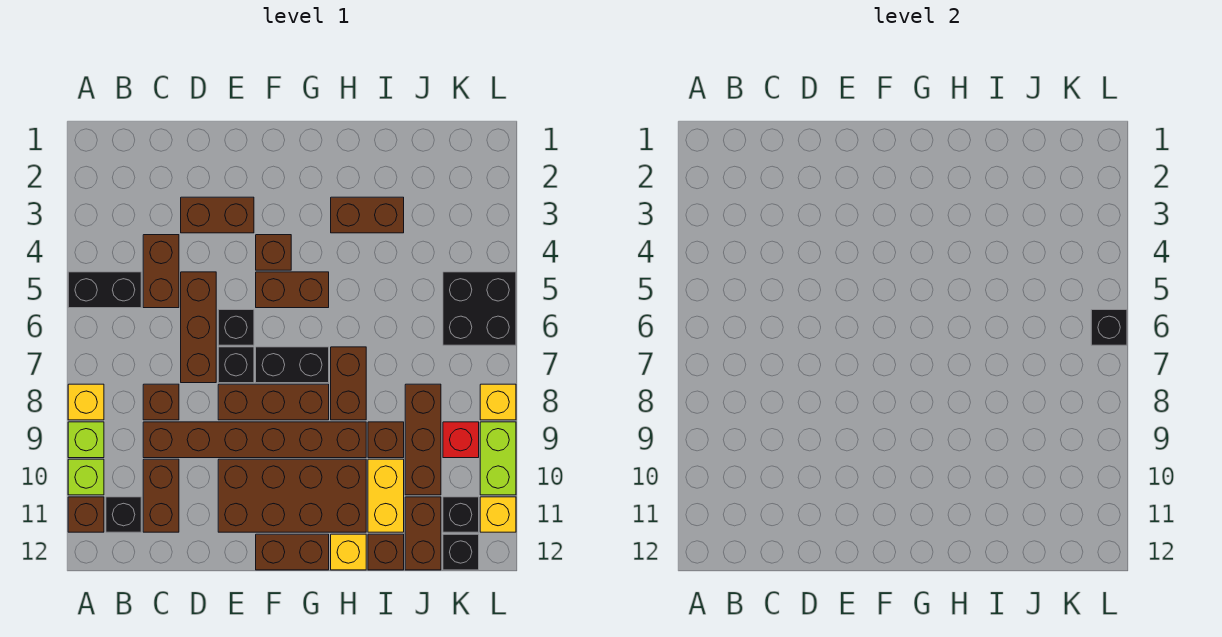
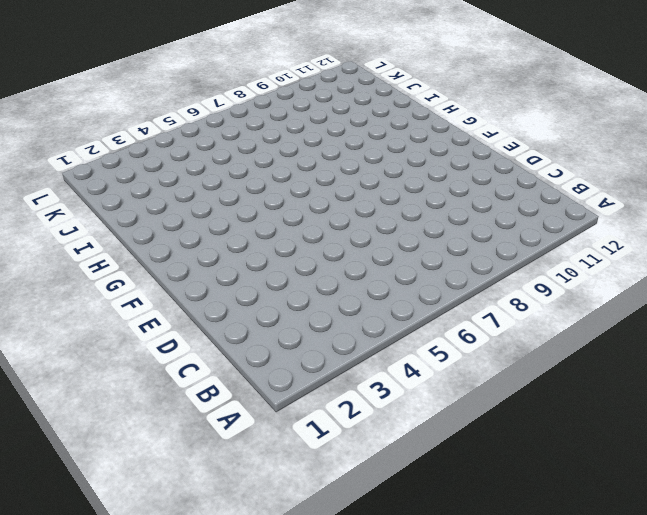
none -> black brick A5:B5 level 1
none -> yellow brick A8 level 1
none -> lime brick A9 level 1
none -> lime brick A10 level 1

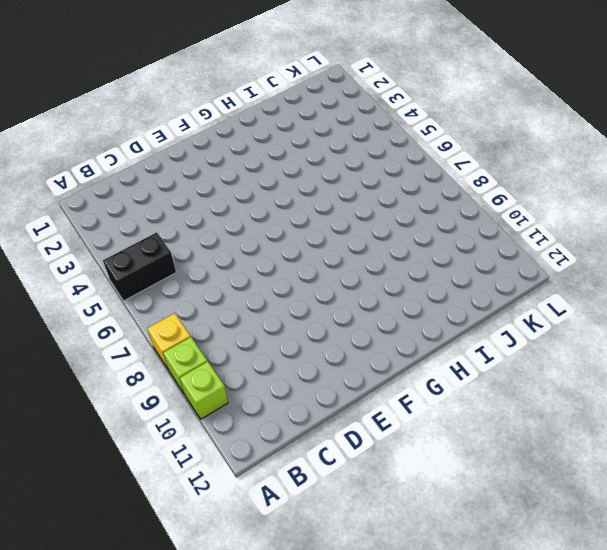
none -> brown brick A11 level 1
none -> black brick B11 level 1
none -> brown brick C4:C5 level 1
none -> brown brick C8 level 1

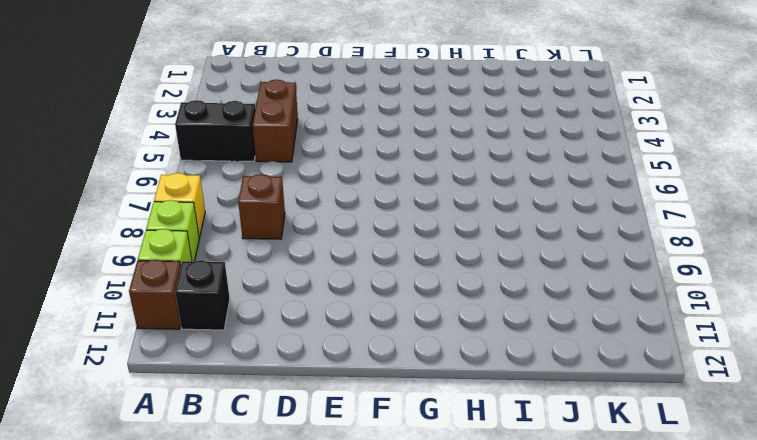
none -> brown brick C9:H9 level 1
none -> brown brick C10:C11 level 1
none -> brown brick D3:E3 level 1
none -> brown brick D5:D7 level 1

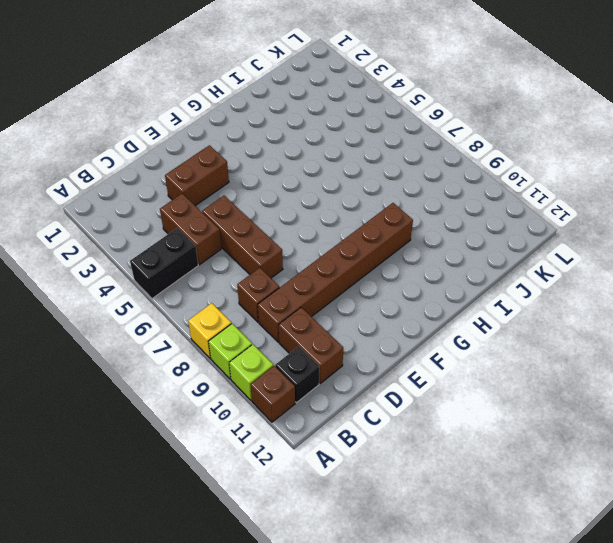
none -> black brick E6 level 1
none -> black brick E7 level 1
none -> brown brick E8:G8 level 1
none -> brown brick E10:H11 level 1

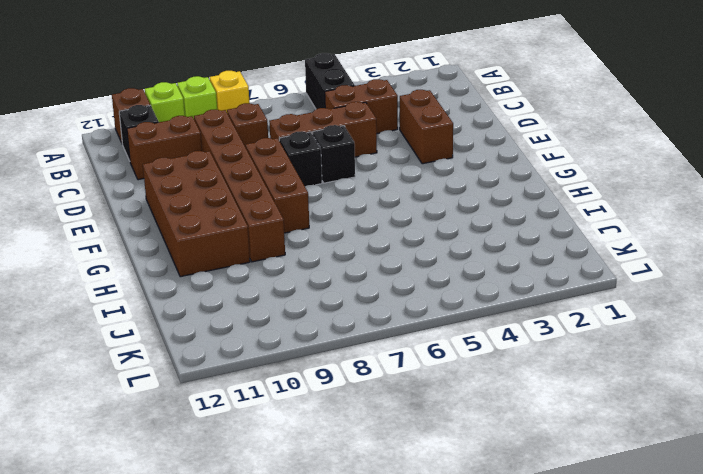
none -> brown brick F4 level 1
none -> brown brick F5:G5 level 1
none -> black brick F7:G7 level 1
none -> brown brick F12:G12 level 1

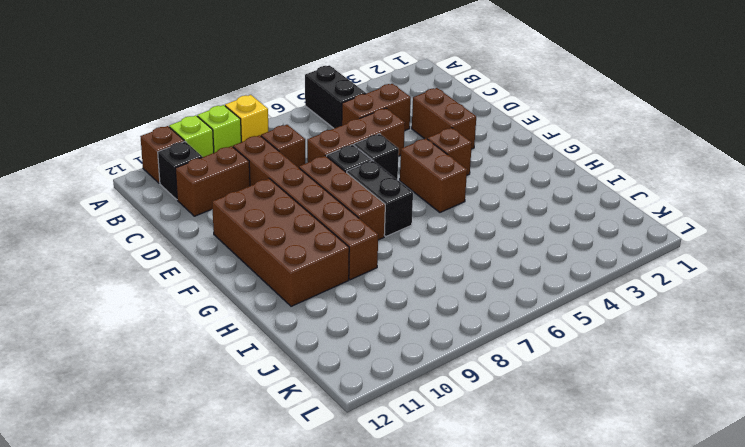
none -> brown brick F12:G12 level 1
none -> brown brick H3:I3 level 1
none -> brown brick H7:H8 level 1
none -> yellow brick H12 level 1

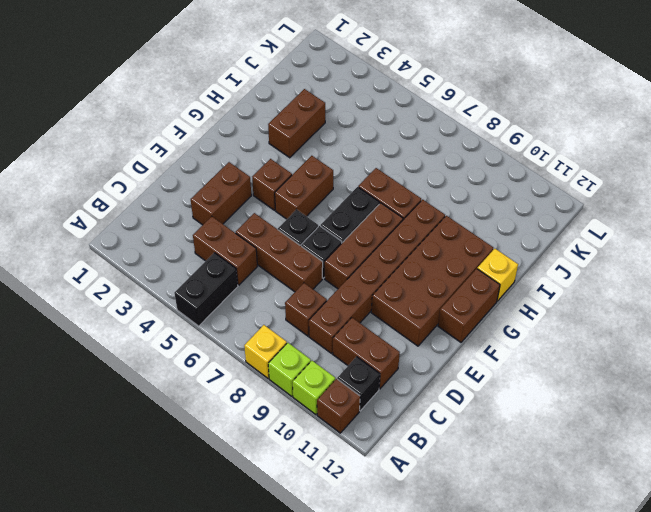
none -> brown brick I9 level 1
none -> yellow brick I10:I11 level 1
none -> brown brick I12 level 1
none -> brown brick J8:J10 level 1

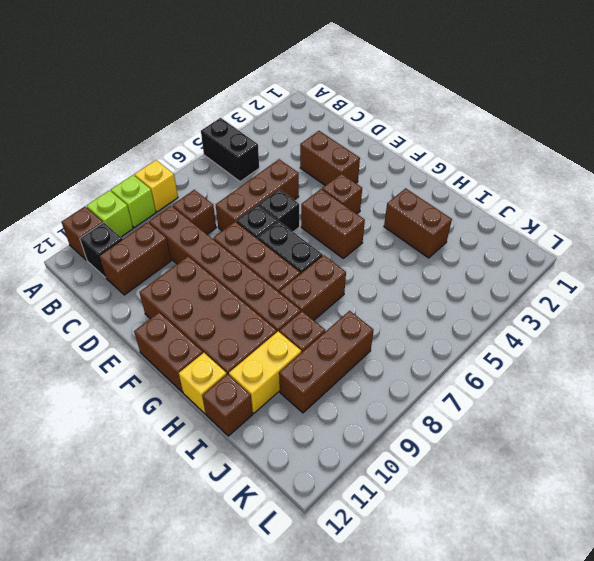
none -> brown brick C4:C5 level 1
none -> brown brick J11:J12 level 1
none -> black brick K5:L6 level 1
none -> red brick K9 level 1

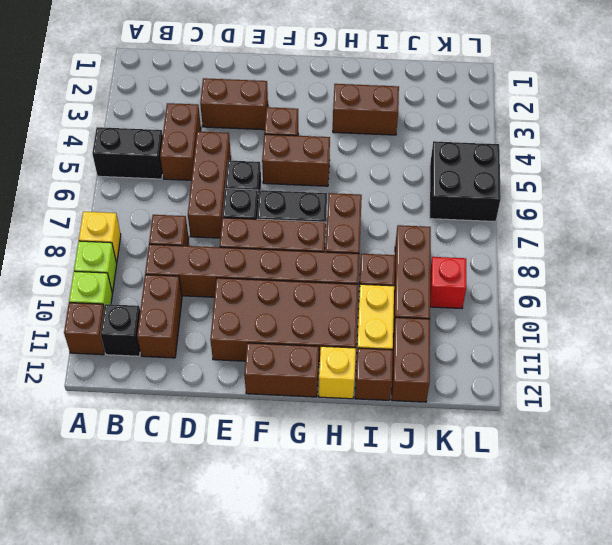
none -> black brick K11 level 1
none -> black brick K12 level 1
none -> yellow brick L8 level 1
none -> lime brick L9:L10 level 1

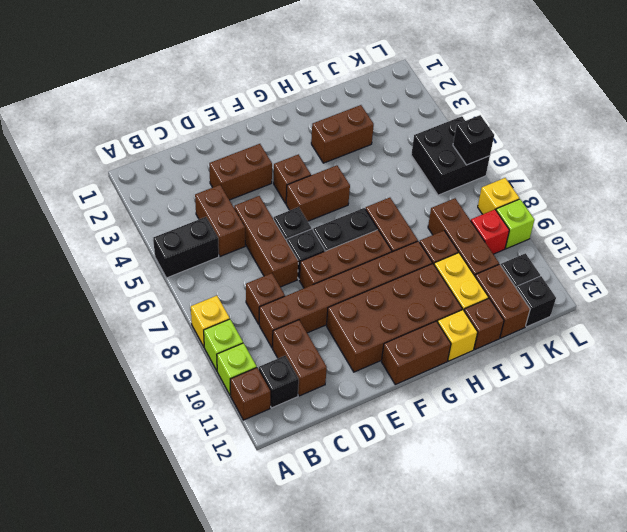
lime brick L9 level 1 -> lime brick L9:L10 level 1
none -> yellow brick L11 level 1

